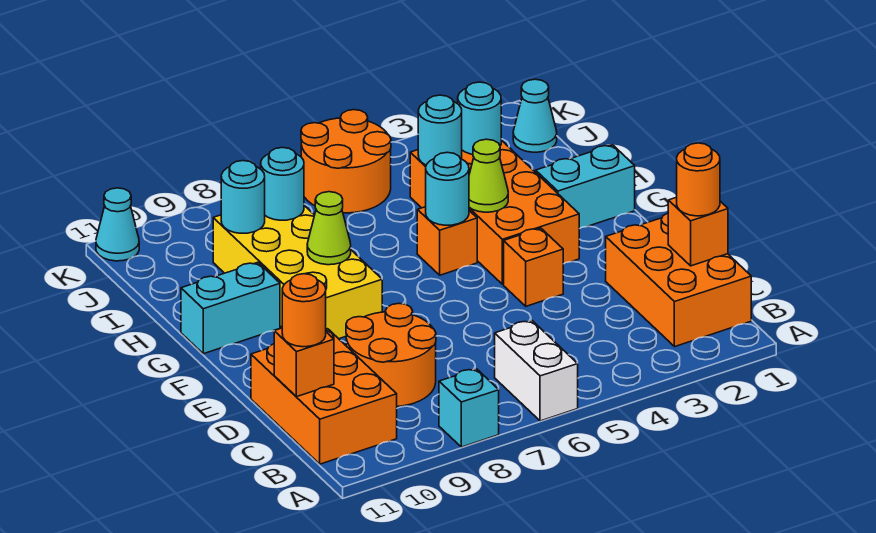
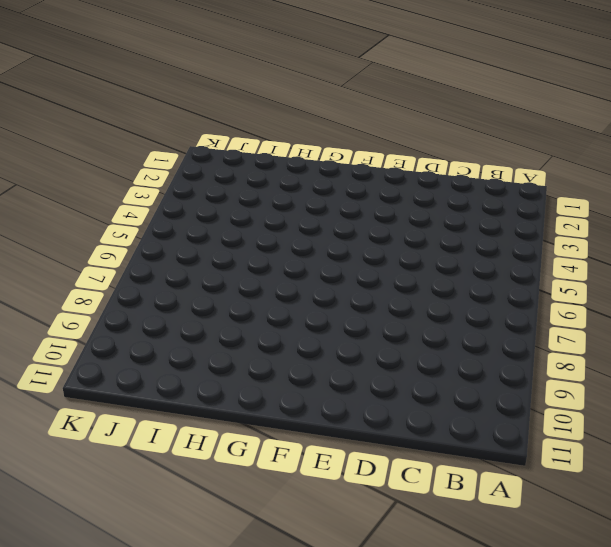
none -> white brick A6:B6 level 1
none -> cyan brick A8 level 1
none -> orange brick B1:D2 level 1

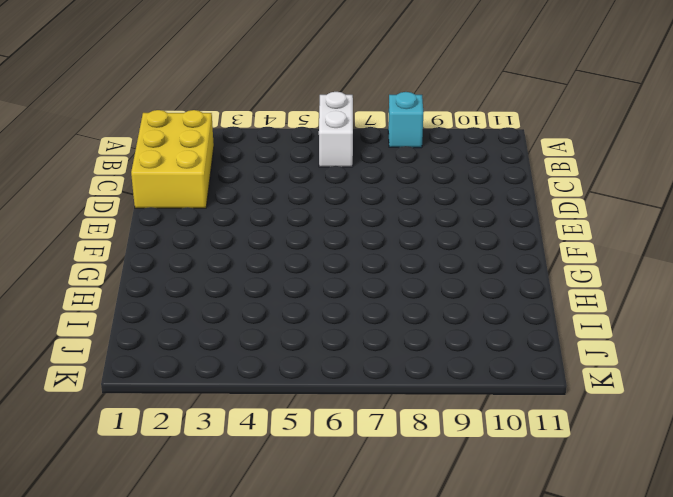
yellow brick B1:D2 level 1 -> orange brick B1:D2 level 1
none -> orange brick B10:D11 level 1
none -> orange round brick C8:D9 level 1
none -> orange brick E4 level 1

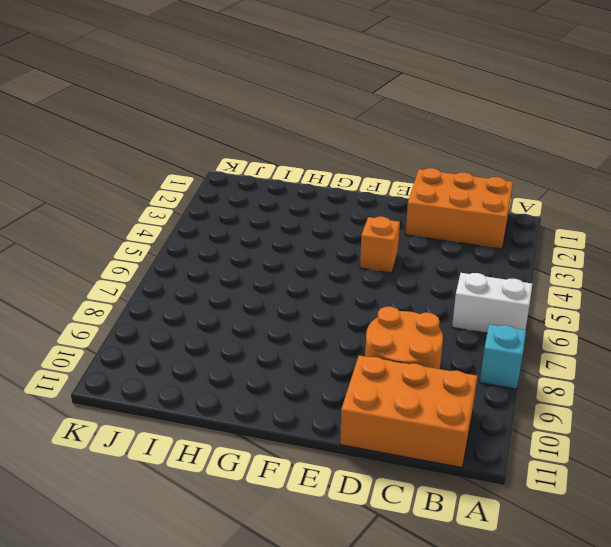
none -> orange brick F3:I4 level 1
none -> yellow brick F8:I9 level 1
none -> cyan brick G1:G2 level 1

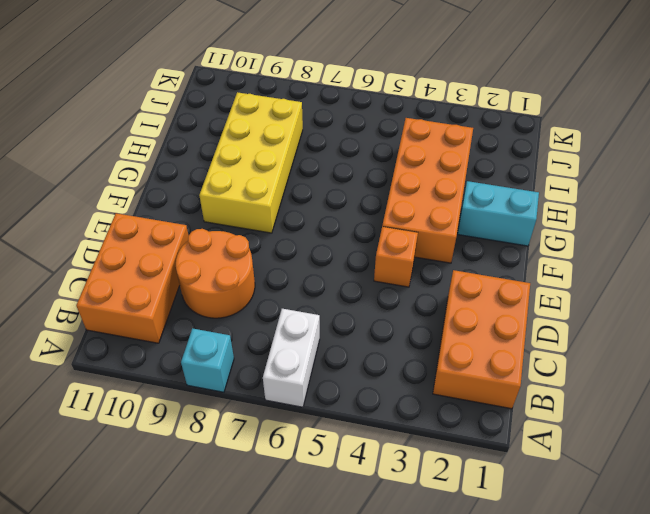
none -> orange brick G5 level 1
none -> cyan brick G10:G11 level 1
none -> cyan cone J1 level 1

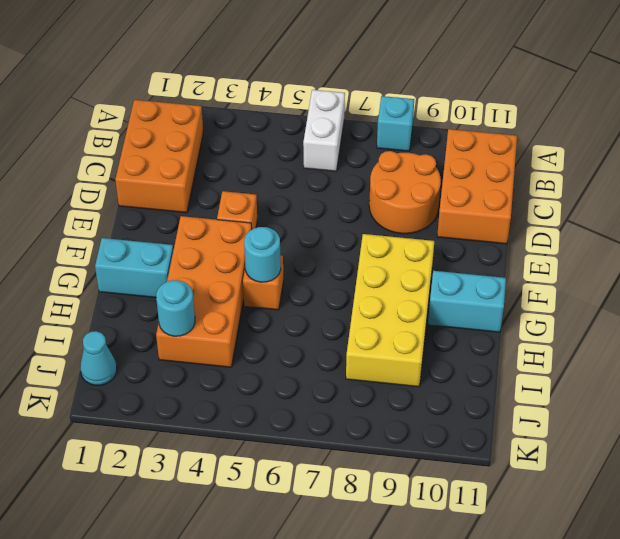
none -> orange round brick J5:K6 level 1
none -> cyan cone K11 level 1
none -> orange brick C1 level 2

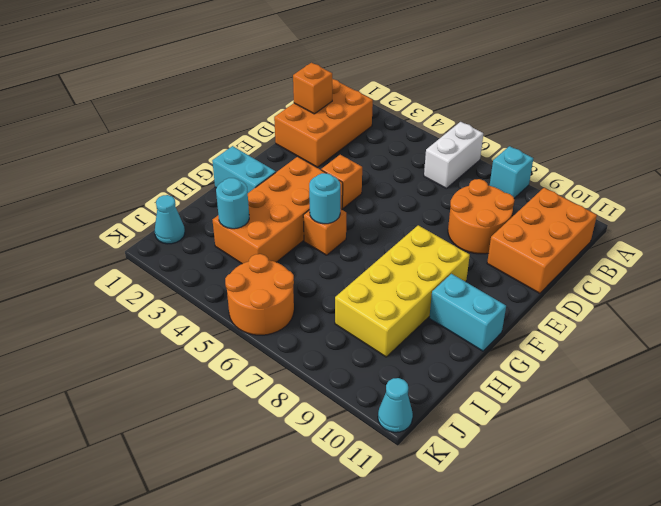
none -> orange brick C11 level 2
none -> lime cone G4 level 2
none -> lime cone G8 level 2

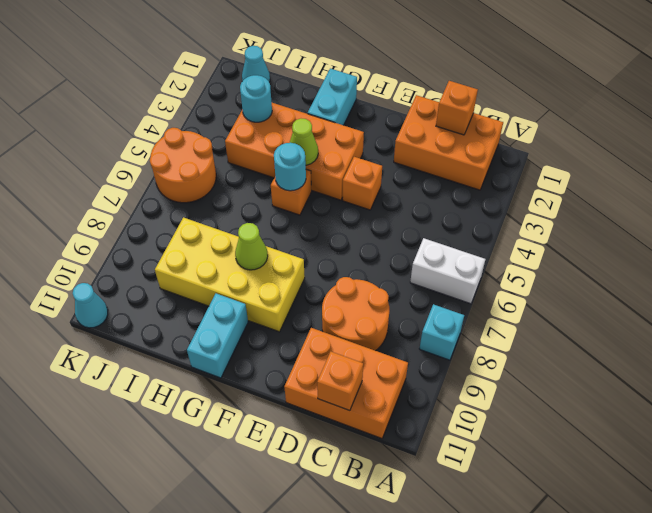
none -> cyan round brick I4 level 2
none -> cyan round brick I8 level 2
none -> cyan round brick I9 level 2

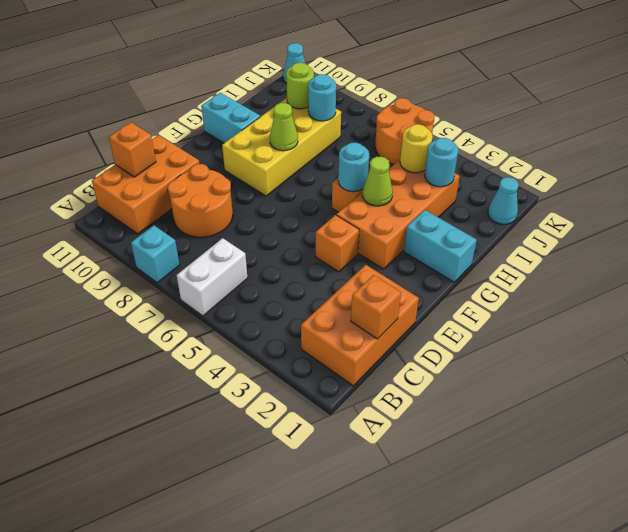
yellow round brick I4 level 2 -> cyan round brick I4 level 2
lime round brick I9 level 2 -> cyan round brick I9 level 2
none -> orange round brick C1 level 3
none -> orange round brick C11 level 3

